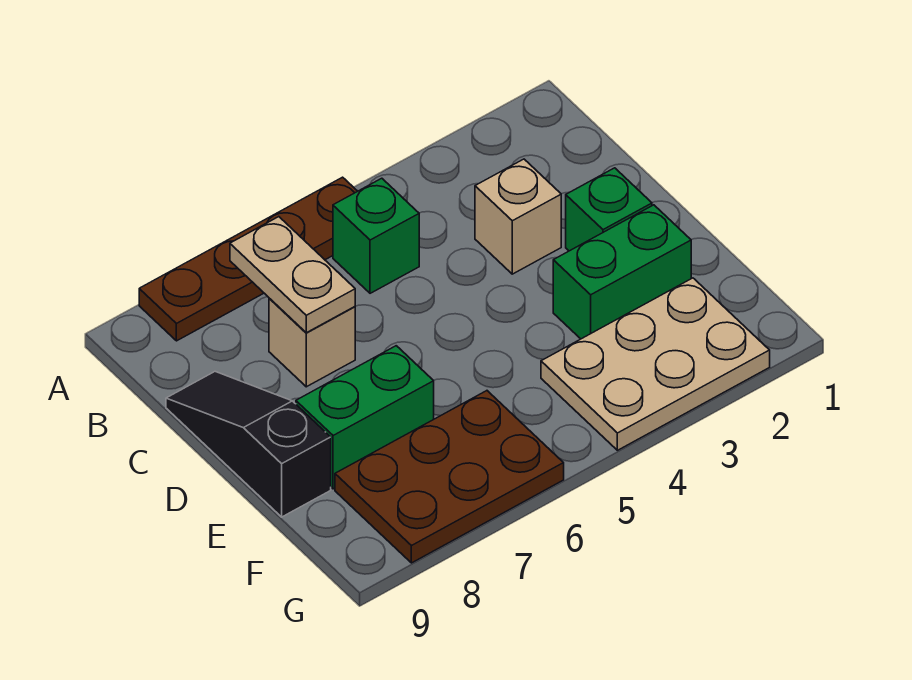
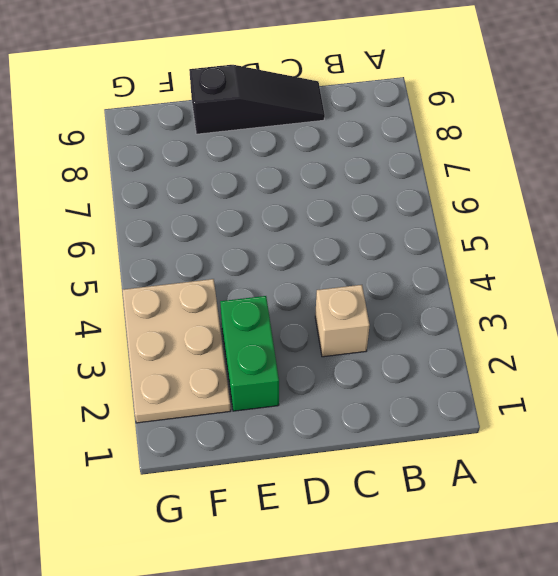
none -> brown plate A5:A8 level 1
none -> green brick B5 level 1

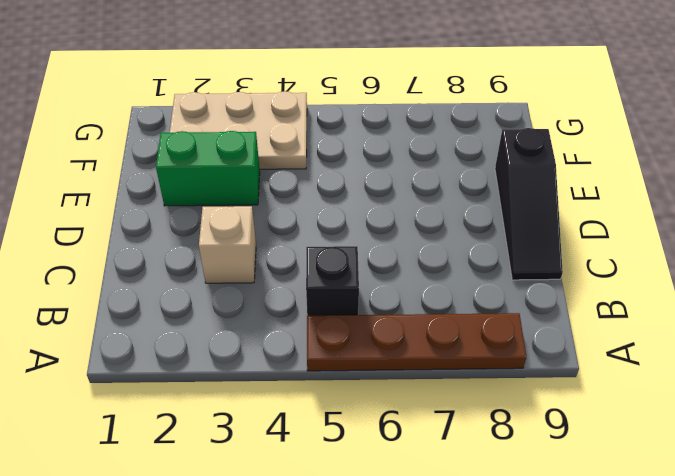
black brick B5 level 1 -> green brick B5 level 1
none -> tan brick C7 level 1
none -> green brick D2 level 1

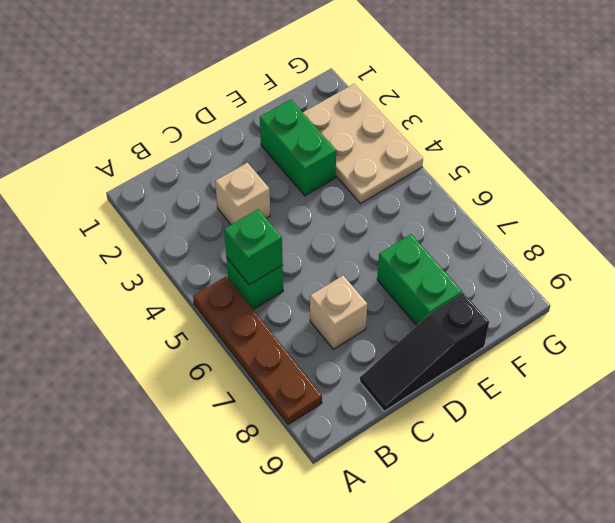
green brick B5 level 2 -> green brick D2 level 1
none -> brown plate F6:G8 level 1
none -> tan plate B7:C7 level 2

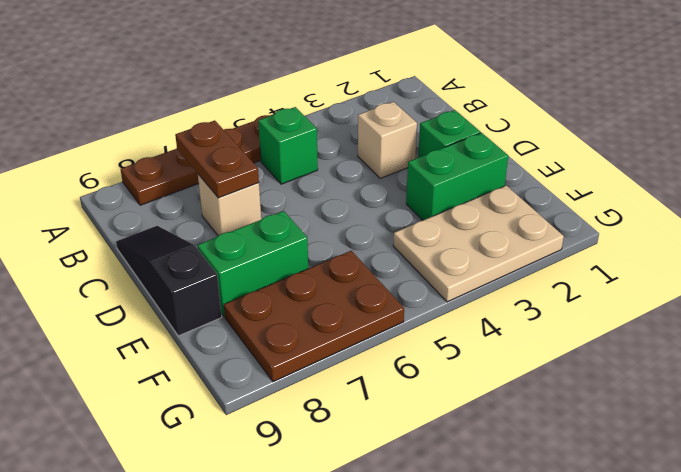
brown plate B7:C7 level 2 -> tan plate B7:C7 level 2

